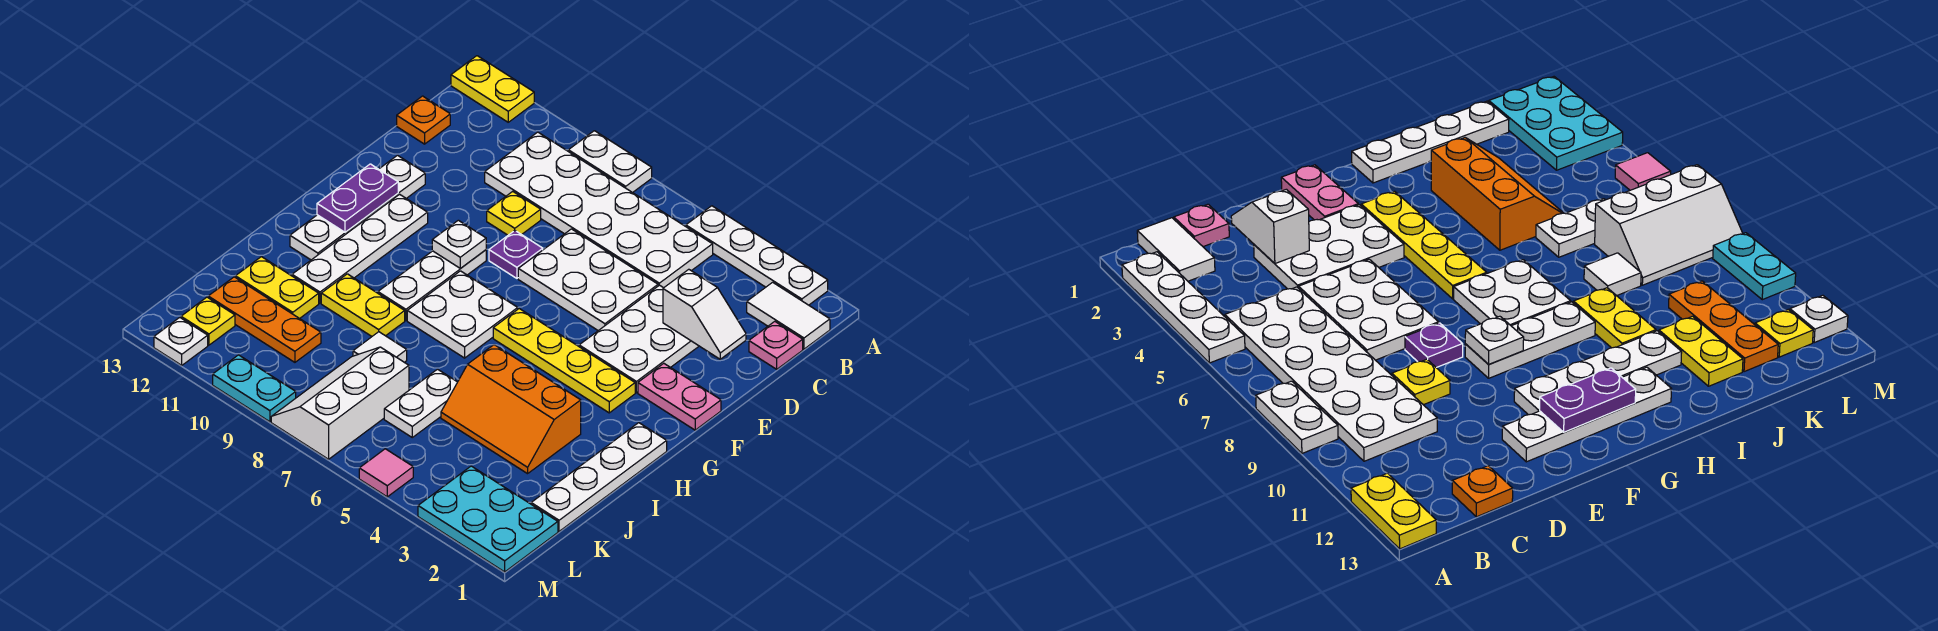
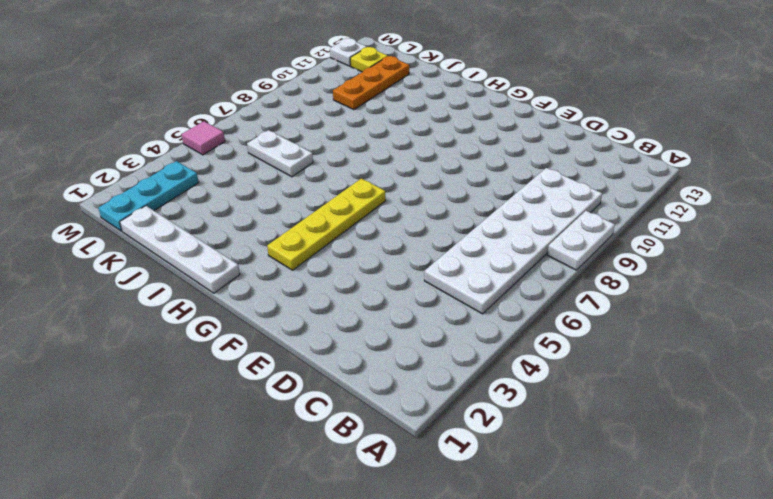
cyan plate L1:L3 level 1 -> cyan plate L1:M3 level 1
none -> white plate A2:A5 level 1
none -> yellow plate A12:A13 level 1
none -> white tile B1:B2 level 1
none -> pink plate C1 level 1

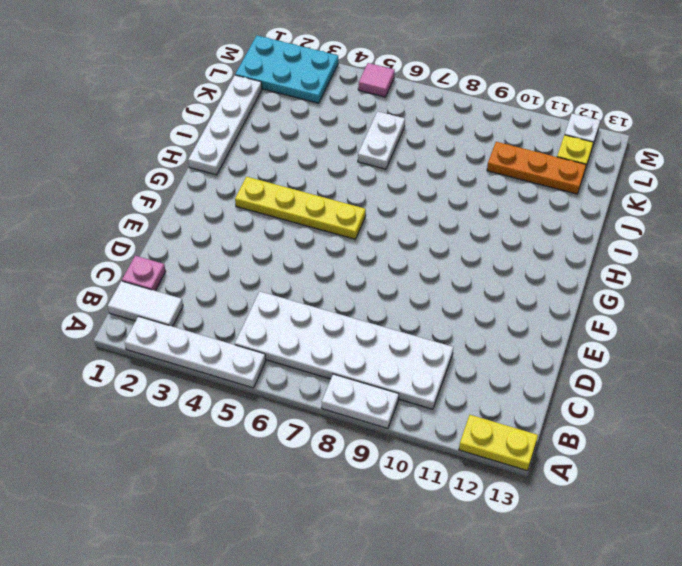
none -> orange plate C13 level 1
none -> white plate D3:F4 level 1
none -> white plate D5:E7 level 1
none -> yellow plate D9 level 1

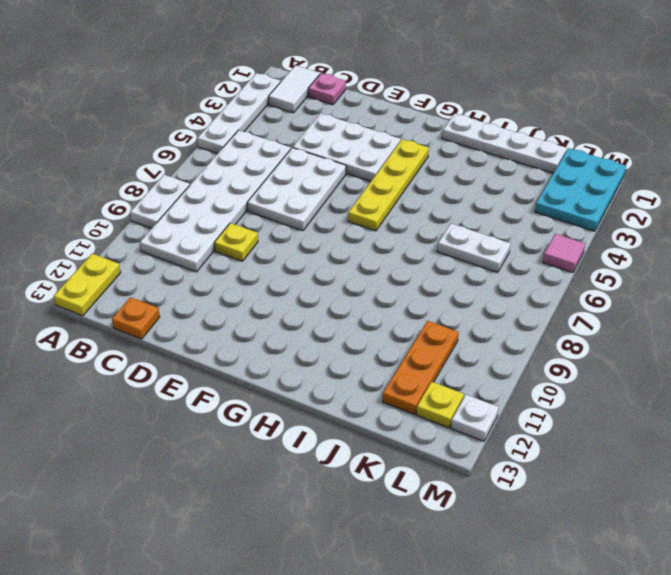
none -> purple plate E8 level 1
none -> white plate E12:H12 level 1
none -> pink plate F1:F2 level 1
none -> white plate F9:H9 level 1

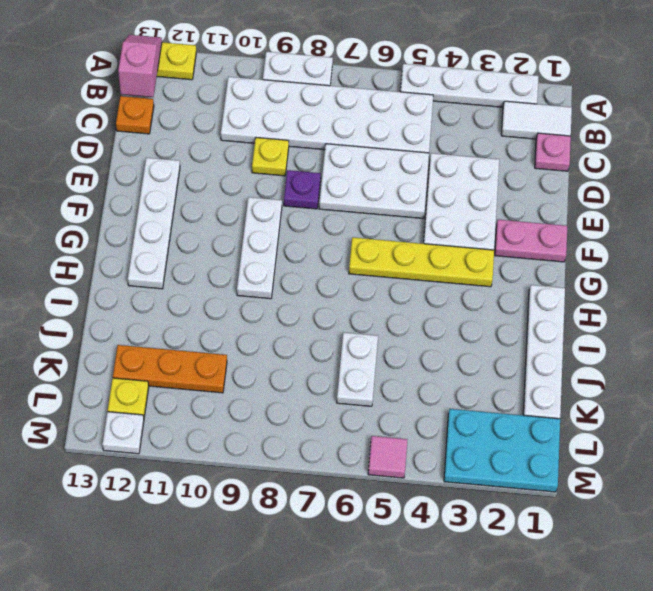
pink slope A13:B13 level 2 top B -> none
none -> white plate F11:I11 level 1
none -> white plate G7:H8 level 1
none -> orange slope I3:J5 level 1 top I
none -> yellow plate I9:I10 level 1

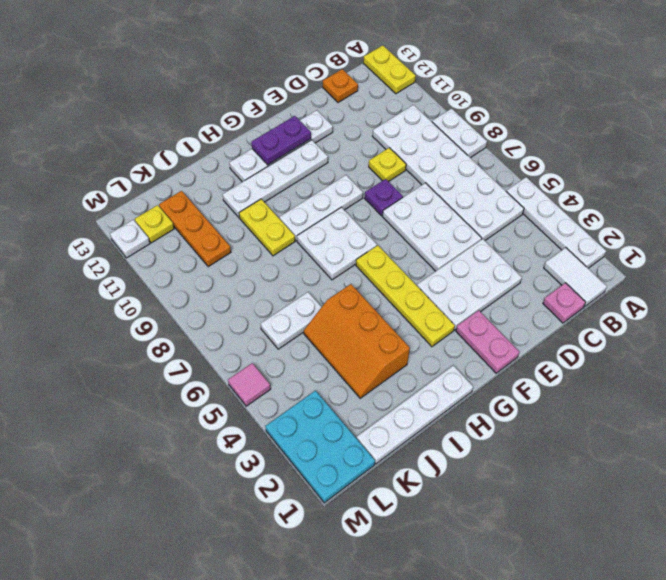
none -> white tile J8 level 1
none -> yellow plate J11:J12 level 1
none -> white slope K7:M8 level 1 top 7
none -> cyan plate M9:M10 level 1

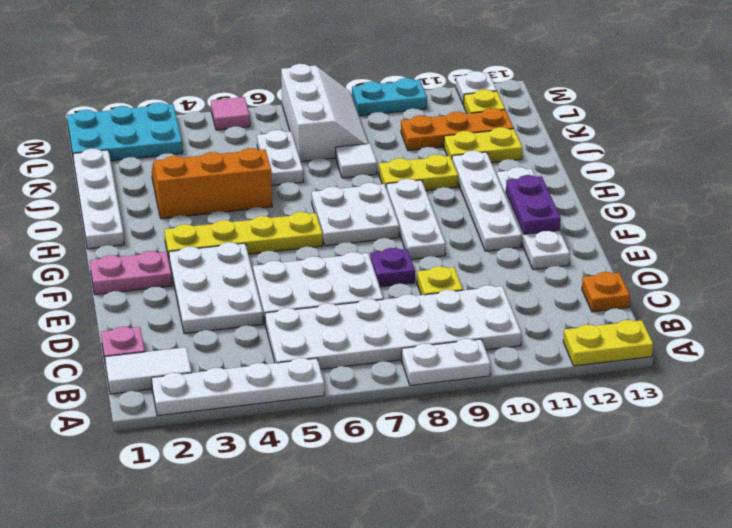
none -> white slope D2:D3 level 2 top 3
none -> white plate F9 level 2

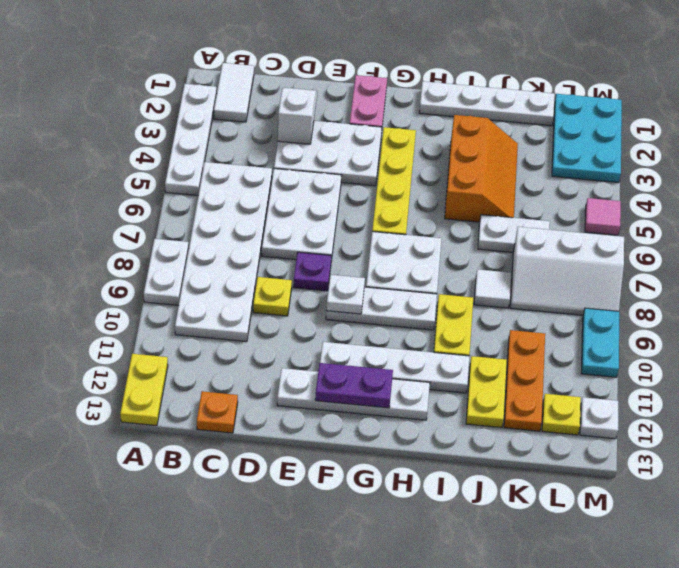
none -> pink plate C1 level 1

